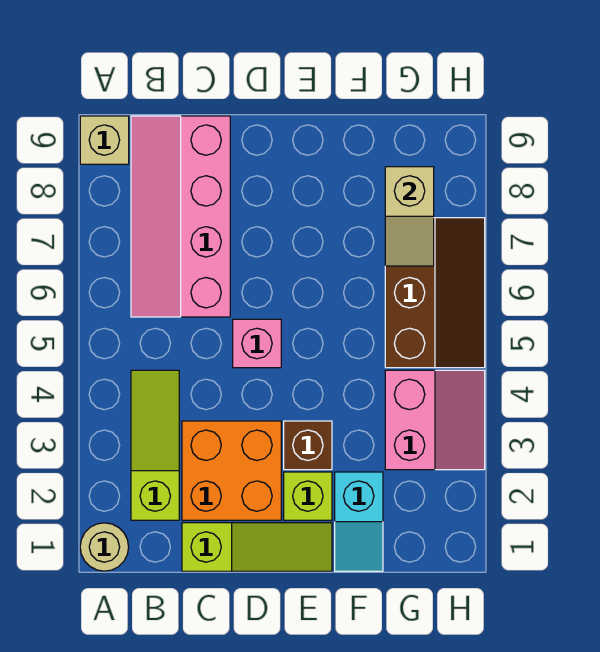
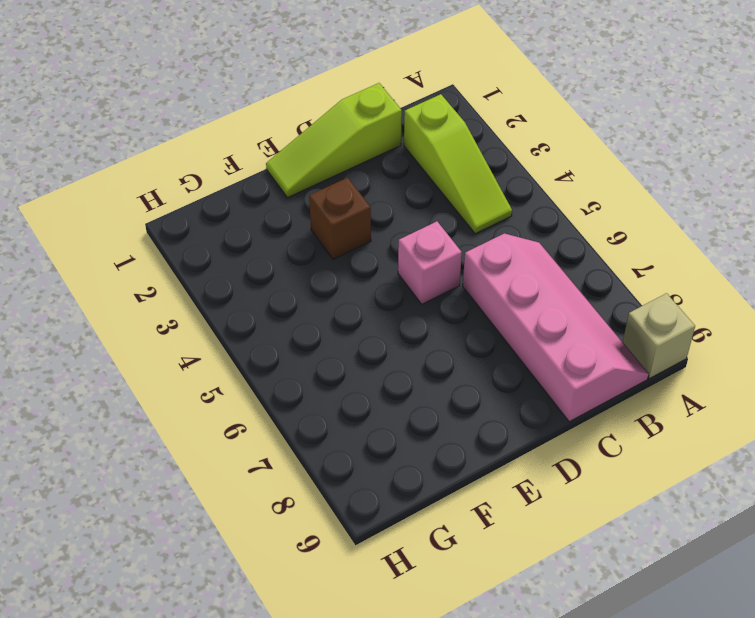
none -> tan round brick A1 level 1
none -> orange brick C2:D3 level 1
none -> lime brick E2 level 1

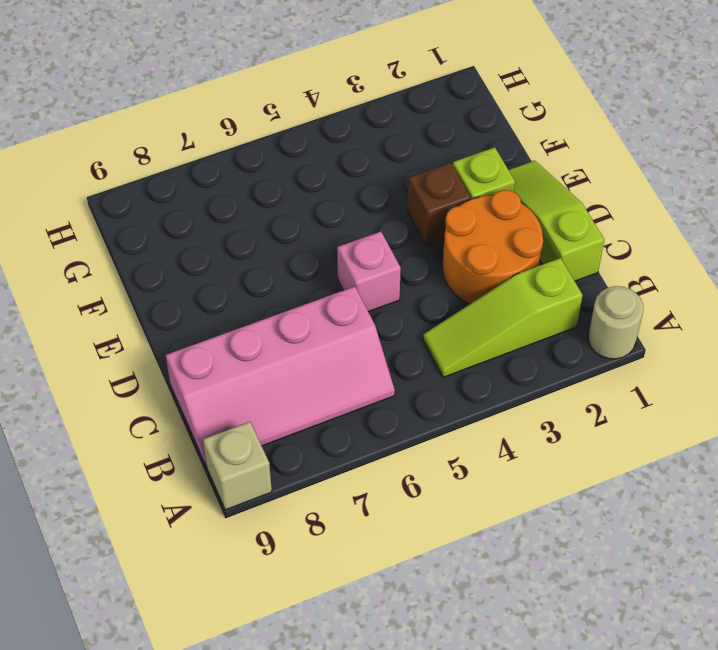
orange round brick C2:D3 level 1 -> orange brick C2:D3 level 1
none -> cyan slope F1:F2 level 1 top 2
none -> pink slope G3:H4 level 1 top G
none -> brown slope G5:H7 level 1 top G

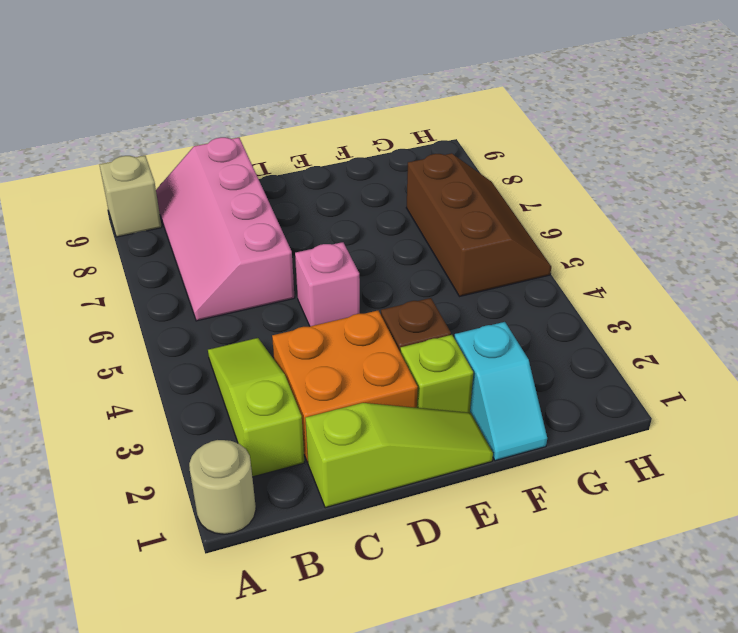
none -> pink slope G3:H4 level 1 top G
none -> tan slope G7:G8 level 2 top 8

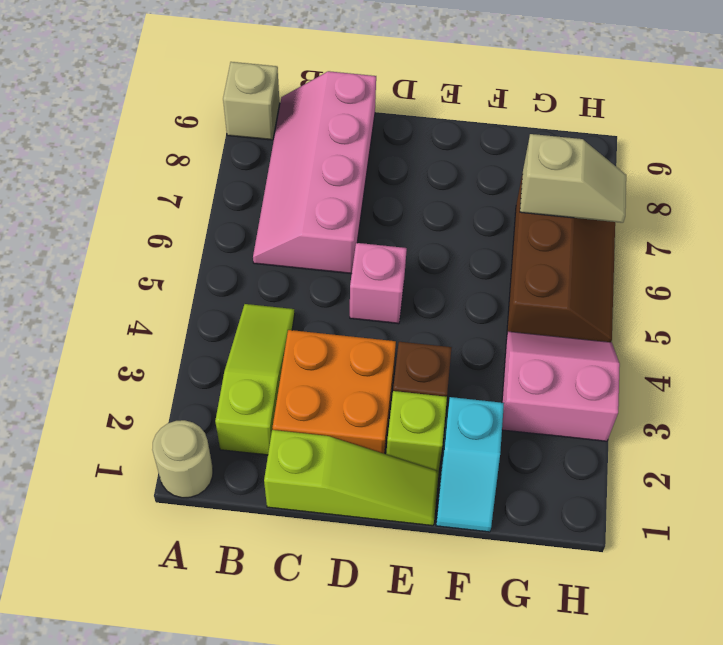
pink slope G3:H4 level 1 top 3 -> pink slope G3:H4 level 1 top G
tan slope G7:H7 level 2 top G -> tan slope G7:G8 level 2 top 8

